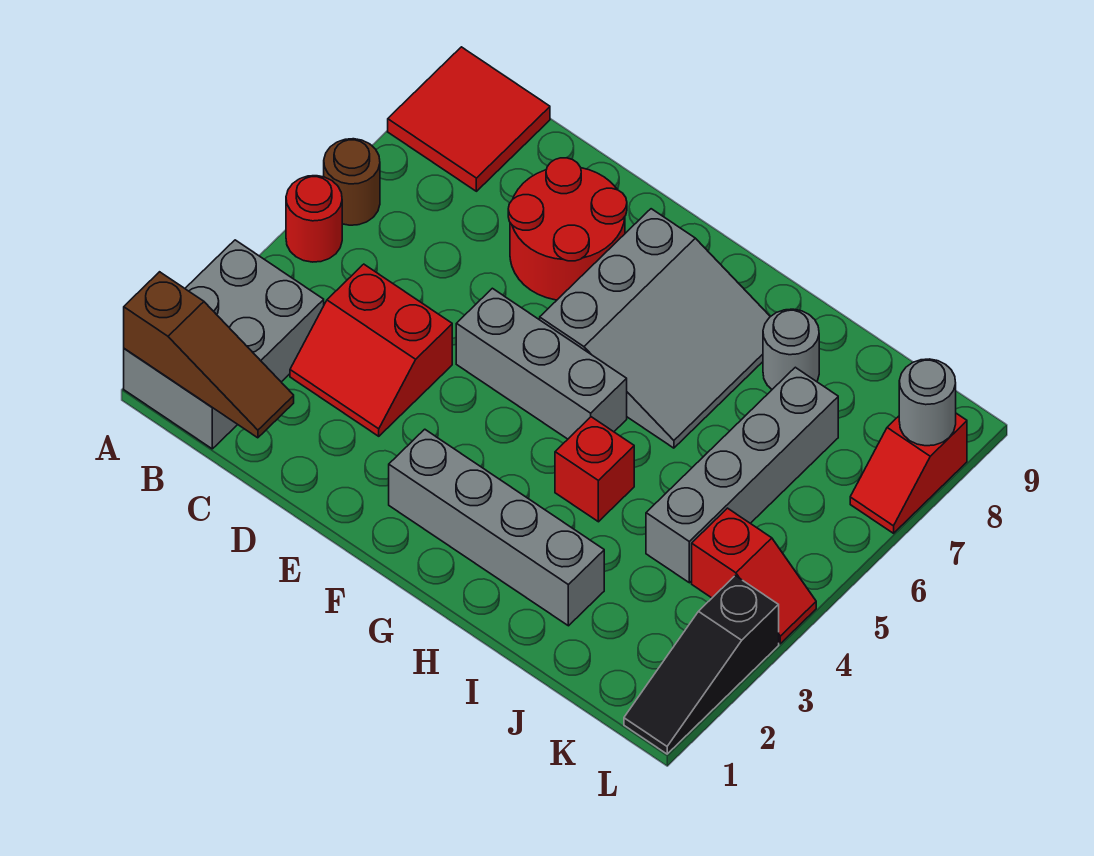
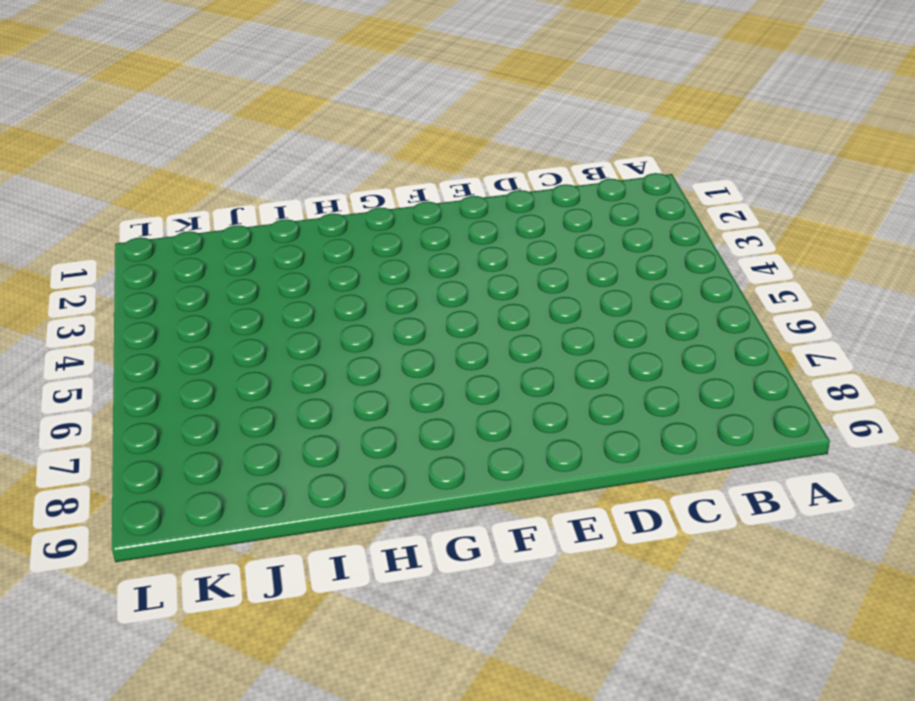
none -> grey brick A1:B3 level 1
none -> red round brick A5 level 1
none -> brown round brick A6 level 1

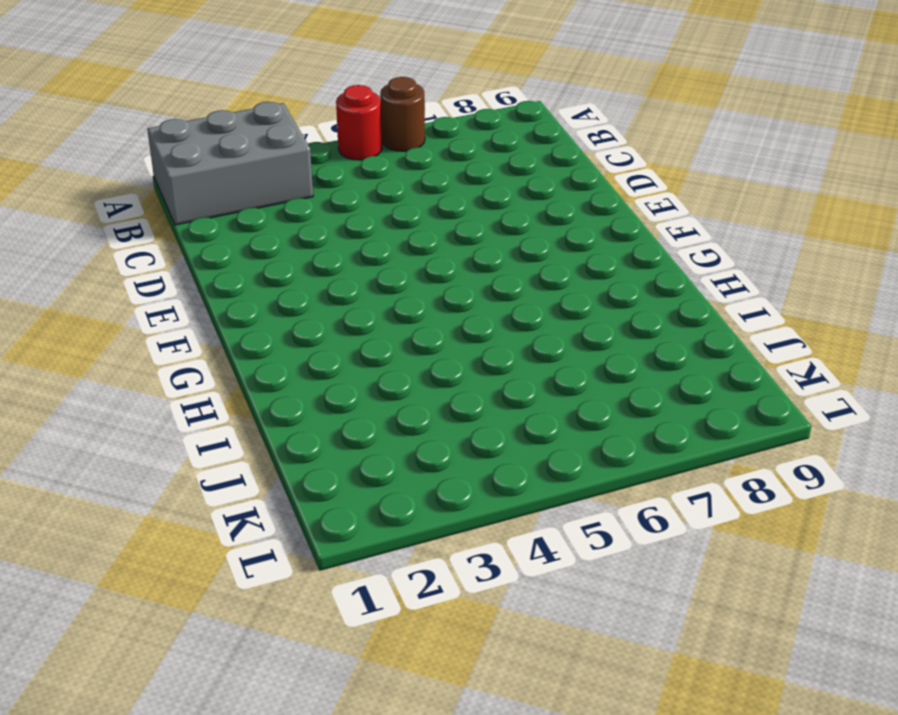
none -> red tile A8:B9 level 1
none -> red slope C3:D4 level 1 top 4
none -> red round brick D7:E8 level 1

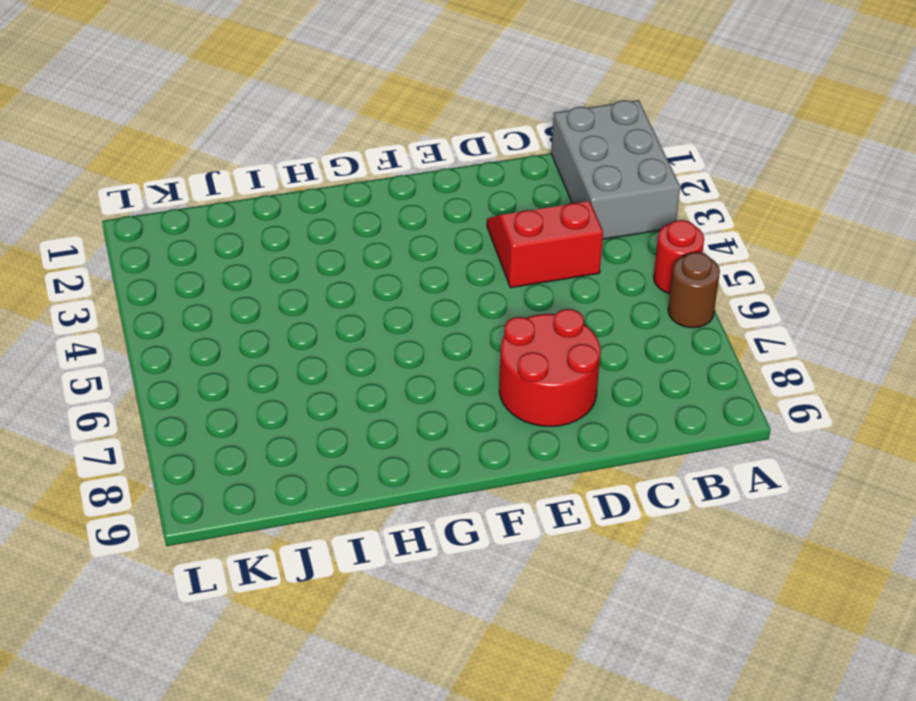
none -> red tile A8:B9 level 1
none -> grey brick E5:G5 level 1
none -> grey brick F2:I2 level 1

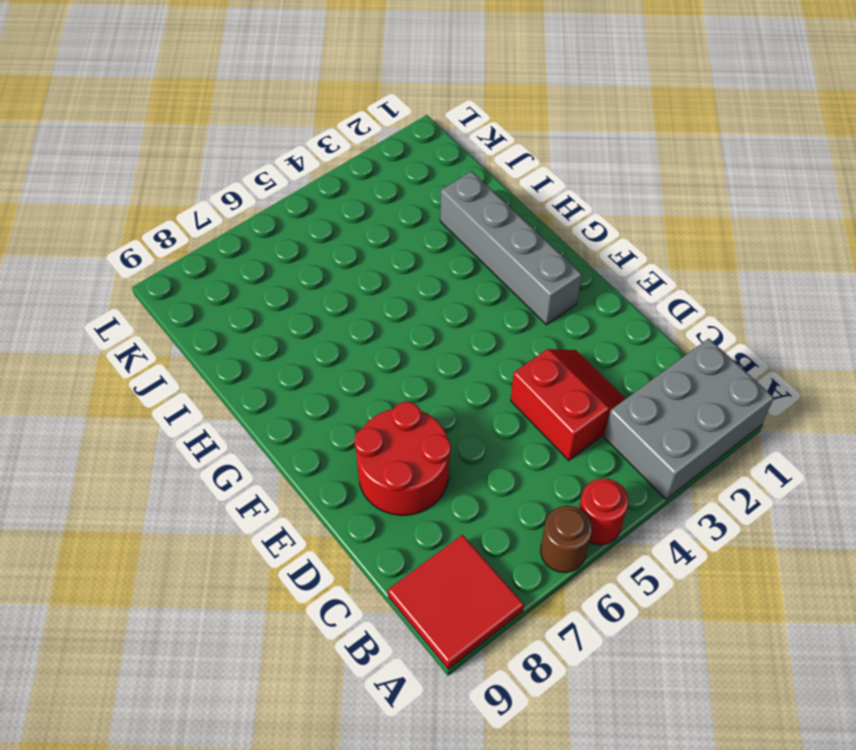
none -> grey brick E5:G5 level 1
none -> grey slope F6:H8 level 1 top F
none -> red brick H4 level 1

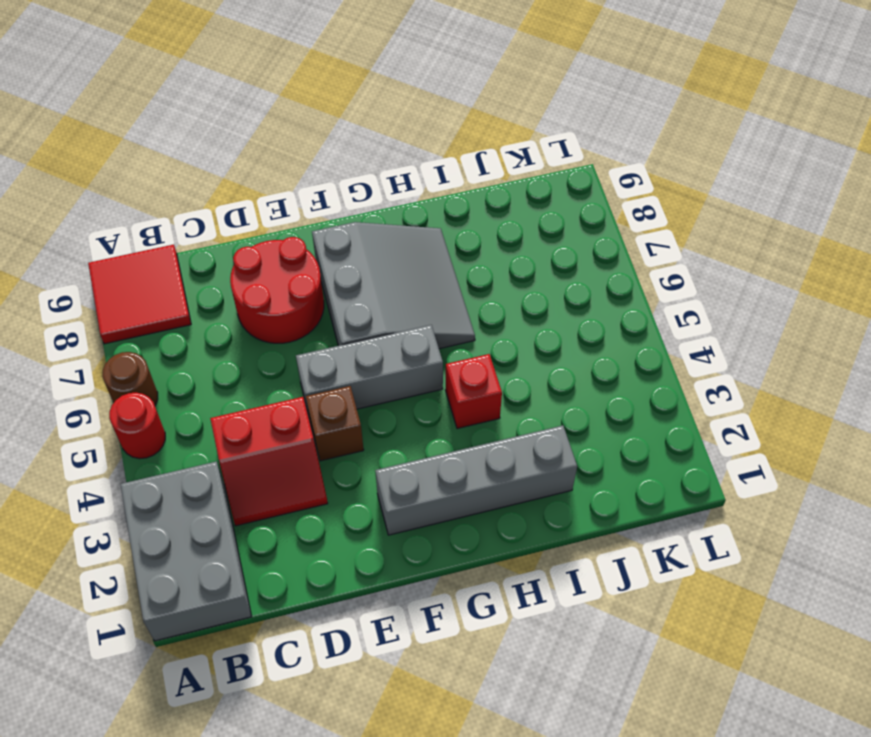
brown brick E4 level 1 -> none
none -> grey round brick I8 level 1
none -> grey brick J4:J7 level 1
none -> red slope K4:L4 level 1 top K

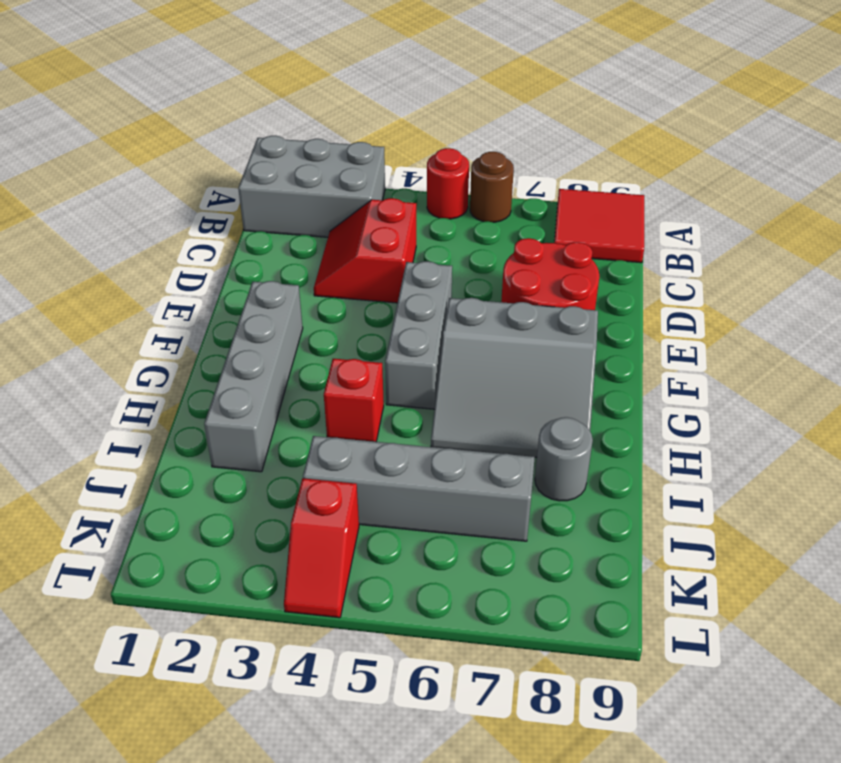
none -> black slope L1:L3 level 1 top 3
none -> red slope L7:L8 level 1 top 8
none -> brown slope A1:C1 level 2 top A

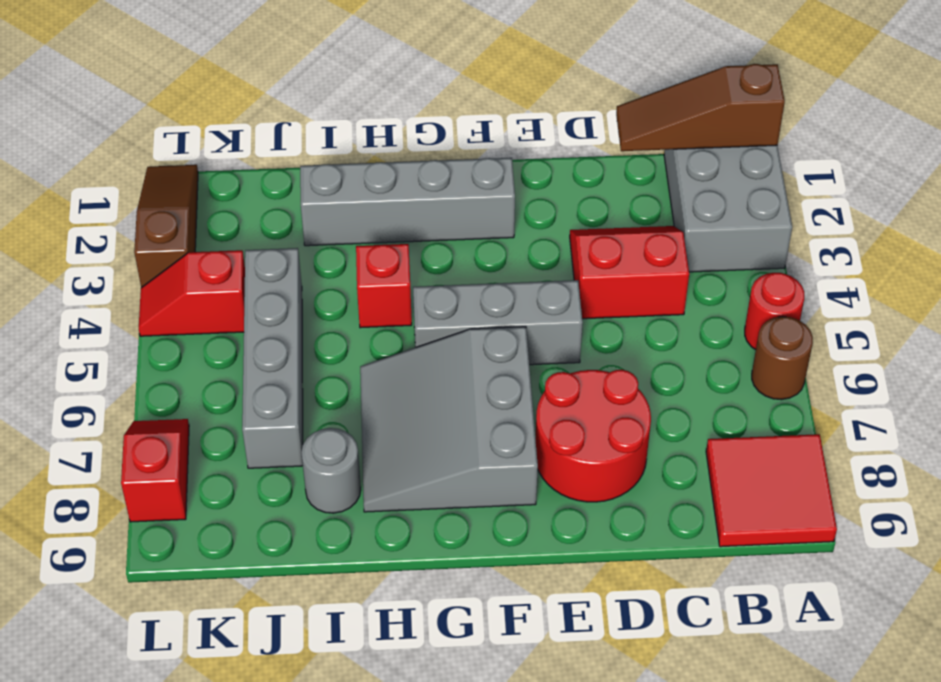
brown slope L1:L3 level 1 top 3 -> black slope L1:L3 level 1 top 3
none -> grey round brick L8 level 2

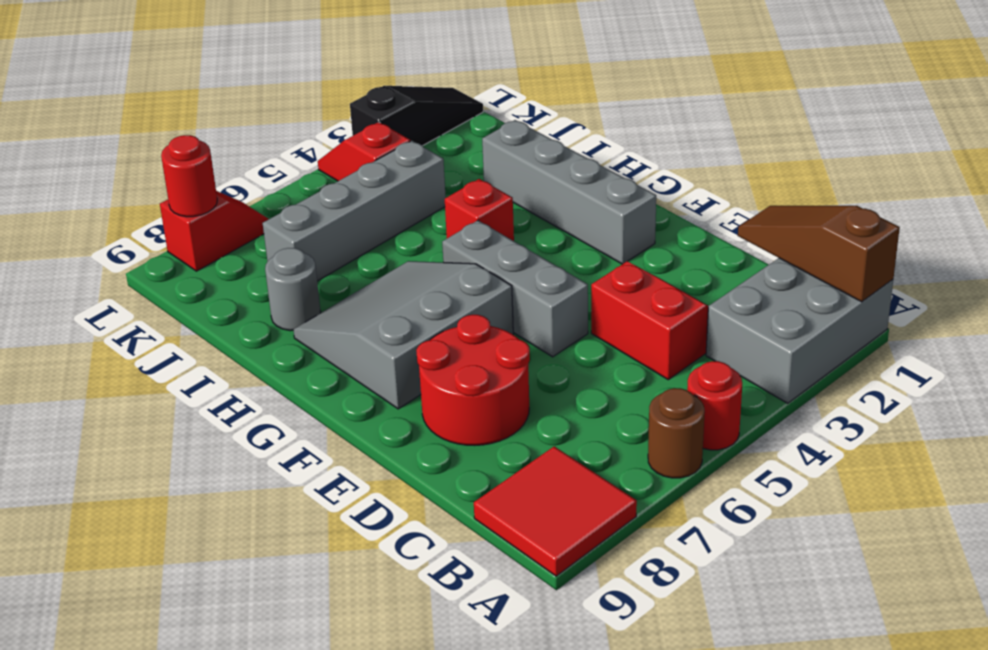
red round brick L8 level 2 -> grey round brick L8 level 2

